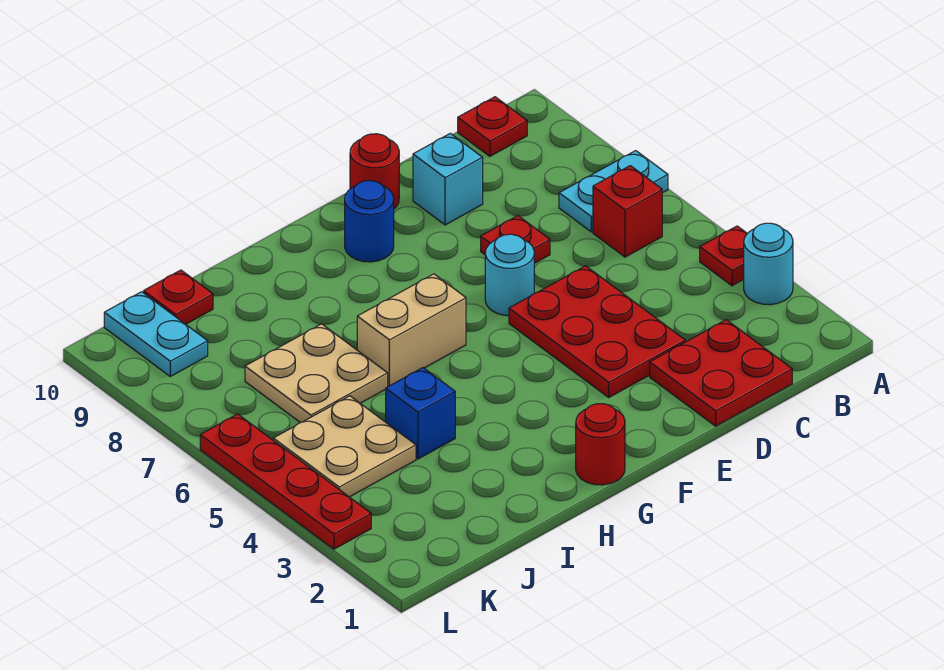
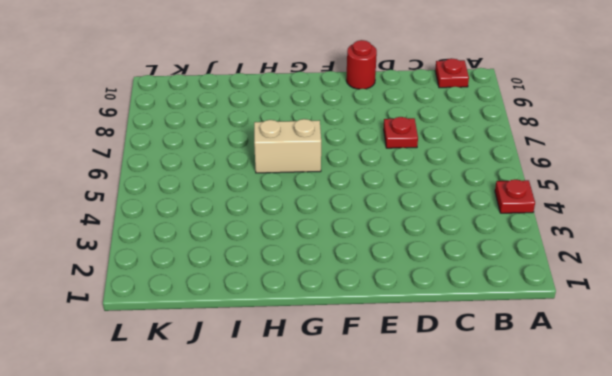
none -> cyan round brick A3 level 1
none -> cyan plate A7:B7 level 1
none -> red brick B6 level 1

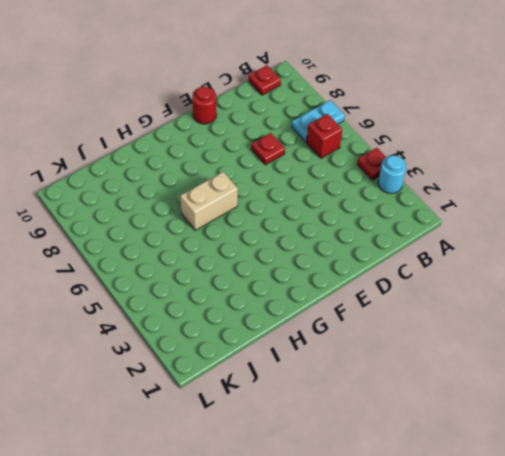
none -> red plate C1:D2 level 1
none -> red plate D3:E5 level 1
none -> cyan brick D9 level 1

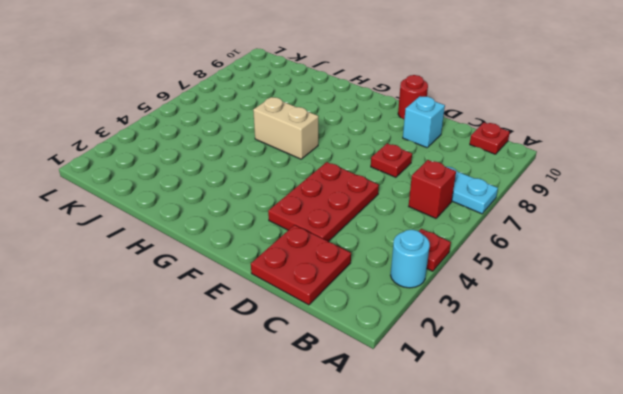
none -> cyan round brick E6 level 1
none -> blue round brick F9 level 1
none -> red round brick G1 level 1

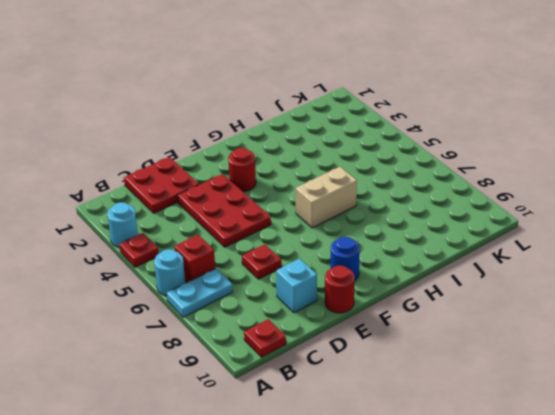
cyan round brick A6 level 1 -> cyan round brick E6 level 1
red round brick F3 level 1 -> red round brick G1 level 1
none -> blue brick I4 level 1
none -> tan plate I6:J7 level 1
none -> tan plate J4:K5 level 1

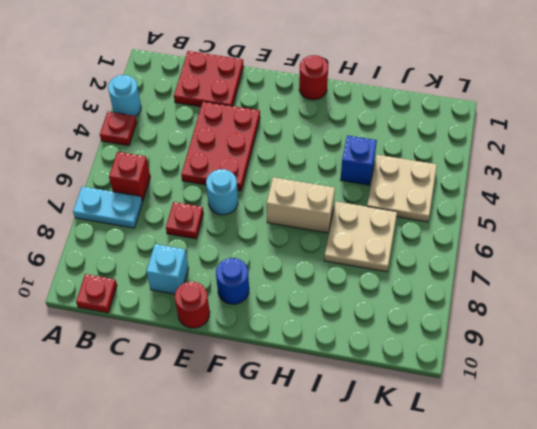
none -> red plate J10 level 1
none -> cyan plate K9:K10 level 1
none -> red plate L3:L6 level 1

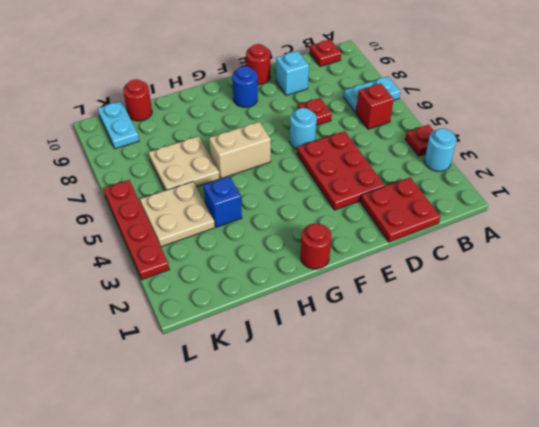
red round brick J10 level 1 -> red plate J10 level 1

